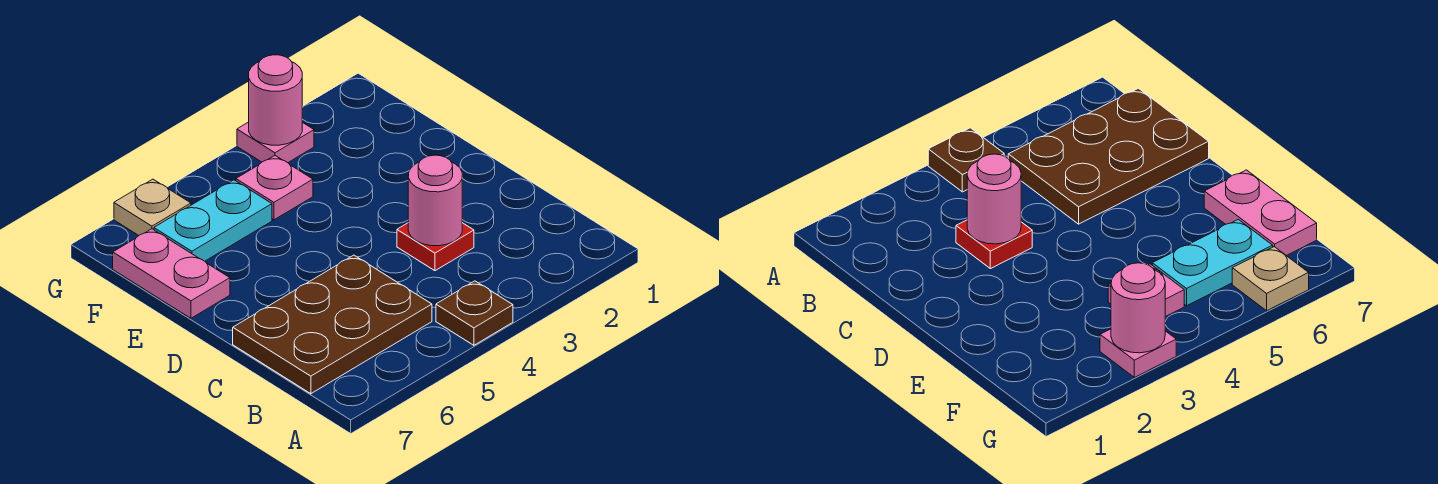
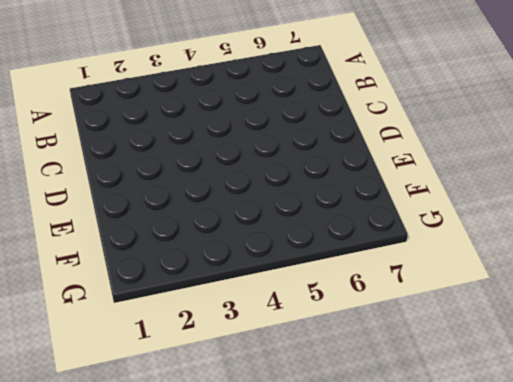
none -> brown plate A4 level 1
none -> brown plate B5:C7 level 1

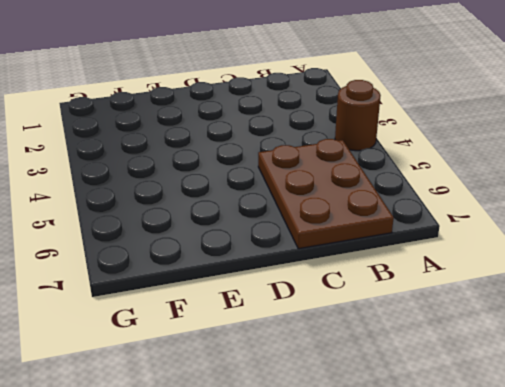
brown round brick A4 level 1 -> brown plate A4 level 1
none -> red plate C3 level 1
none -> pink plate E7:F7 level 1

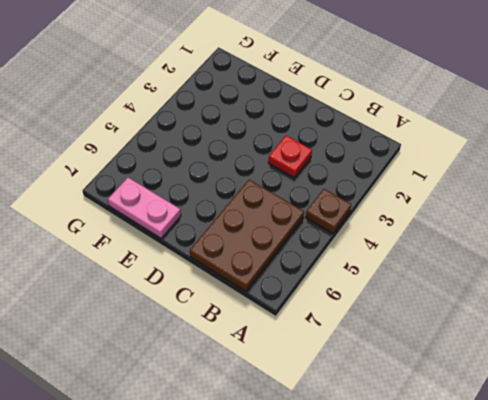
none -> pink plate F4 level 1
none -> cyan plate F5:F6 level 1

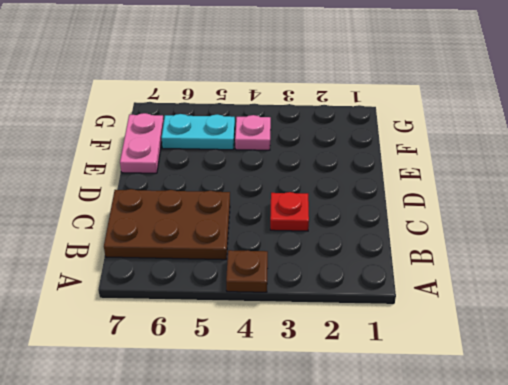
none -> pink plate G3 level 1
none -> tan plate G6 level 1

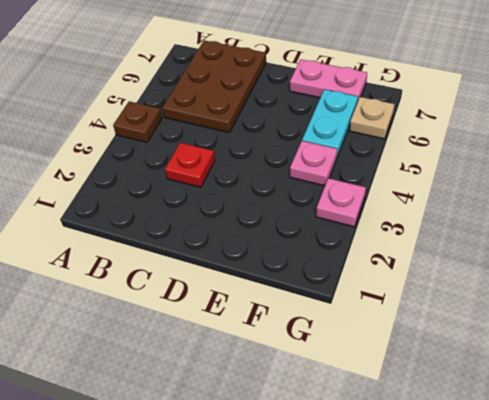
none -> pink round brick C3 level 2
none -> pink round brick G3 level 2

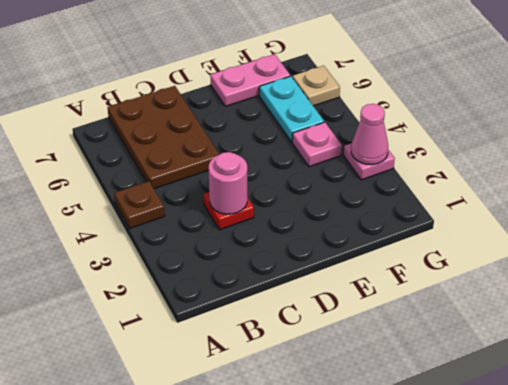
pink cone G3 level 2 -> pink round brick G3 level 2

